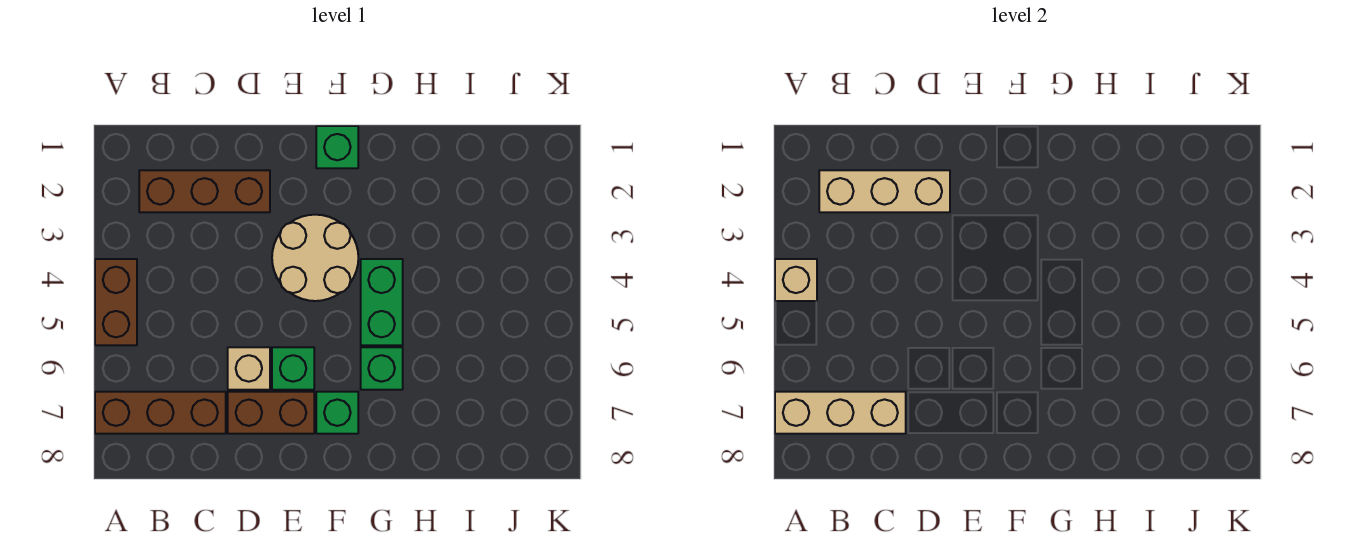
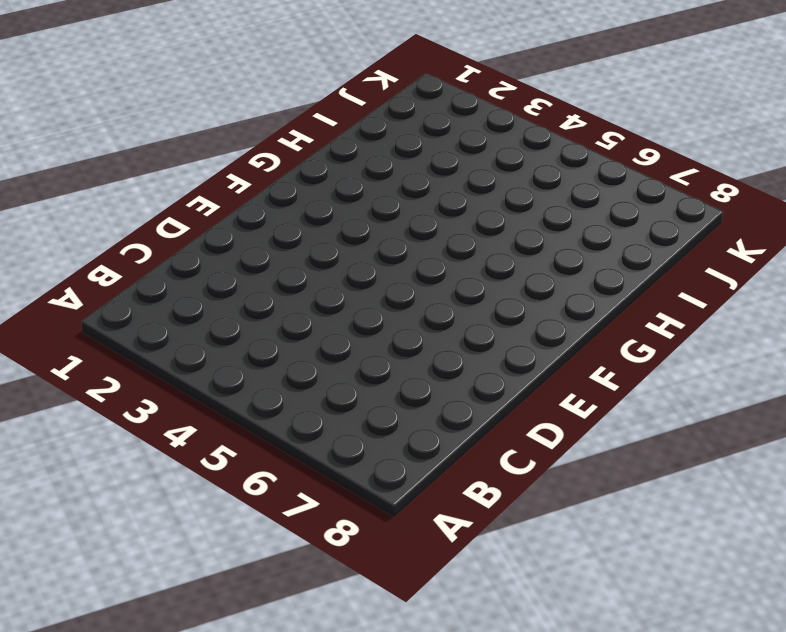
none -> brown brick A4:A5 level 1
none -> brown brick A7:C7 level 1
none -> brown brick B2:D2 level 1

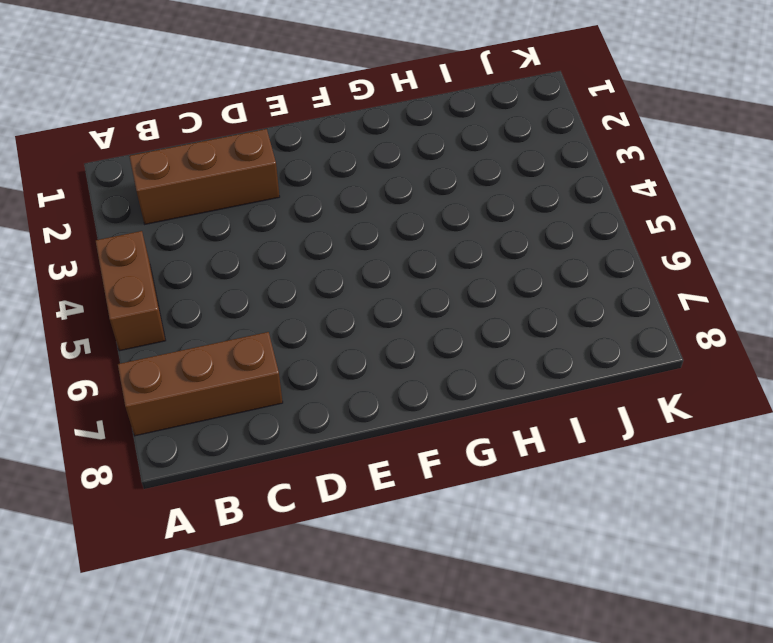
none -> tan brick D6 level 1
none -> brown brick D7:E7 level 1
none -> tan round brick E3:F4 level 1

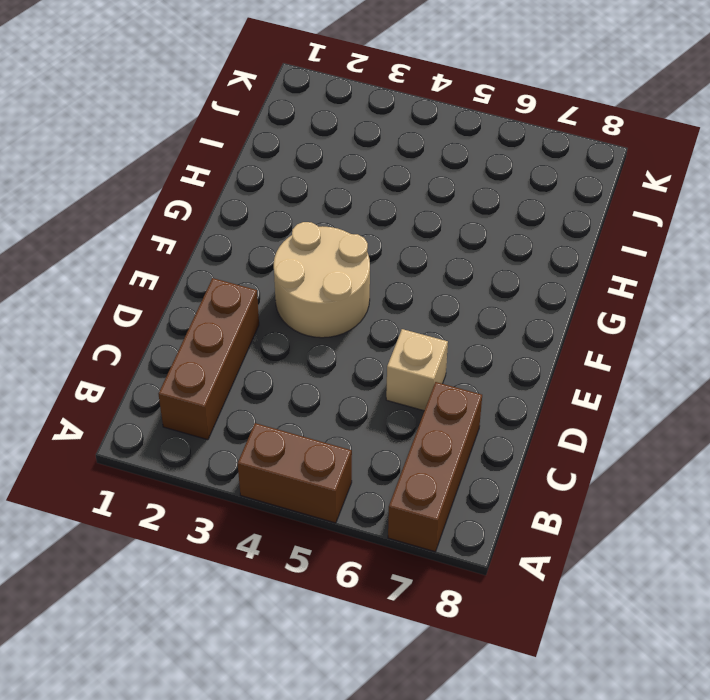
none -> brown brick D7:E7 level 1
none -> green brick E6 level 1
none -> green brick F1 level 1

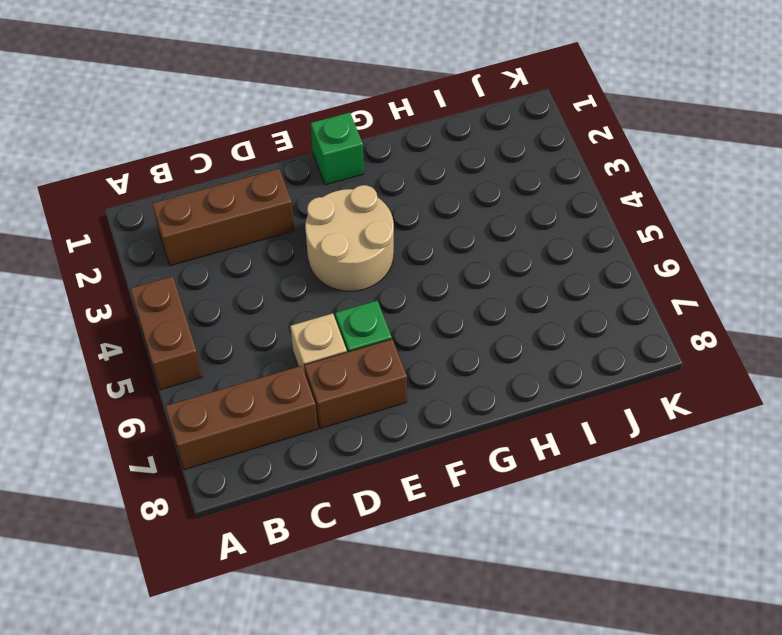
none -> green brick F7 level 1
none -> green brick G4:G5 level 1
none -> green brick G6 level 1

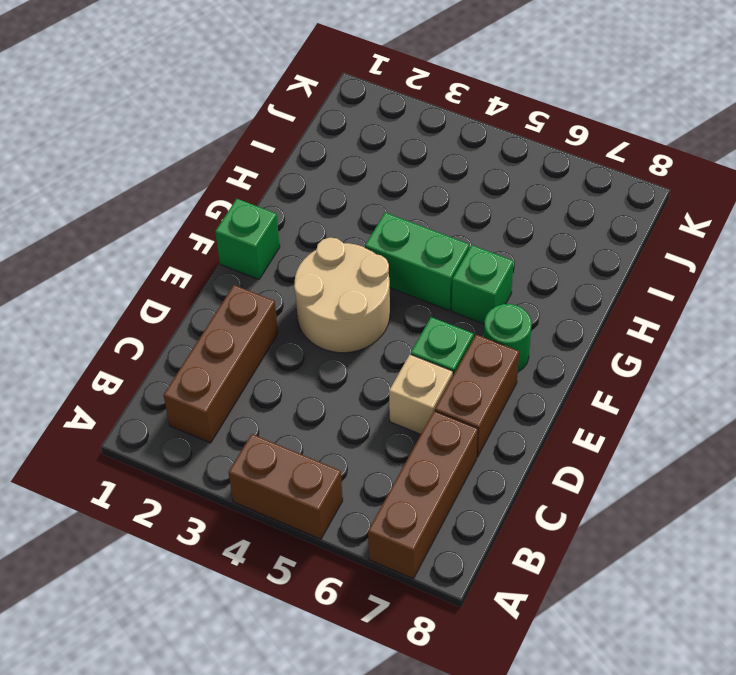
green round brick F7 level 1 -> green brick F7 level 1
none -> tan brick A4 level 2
none -> tan brick A7:C7 level 2
none -> tan brick B2:D2 level 2

